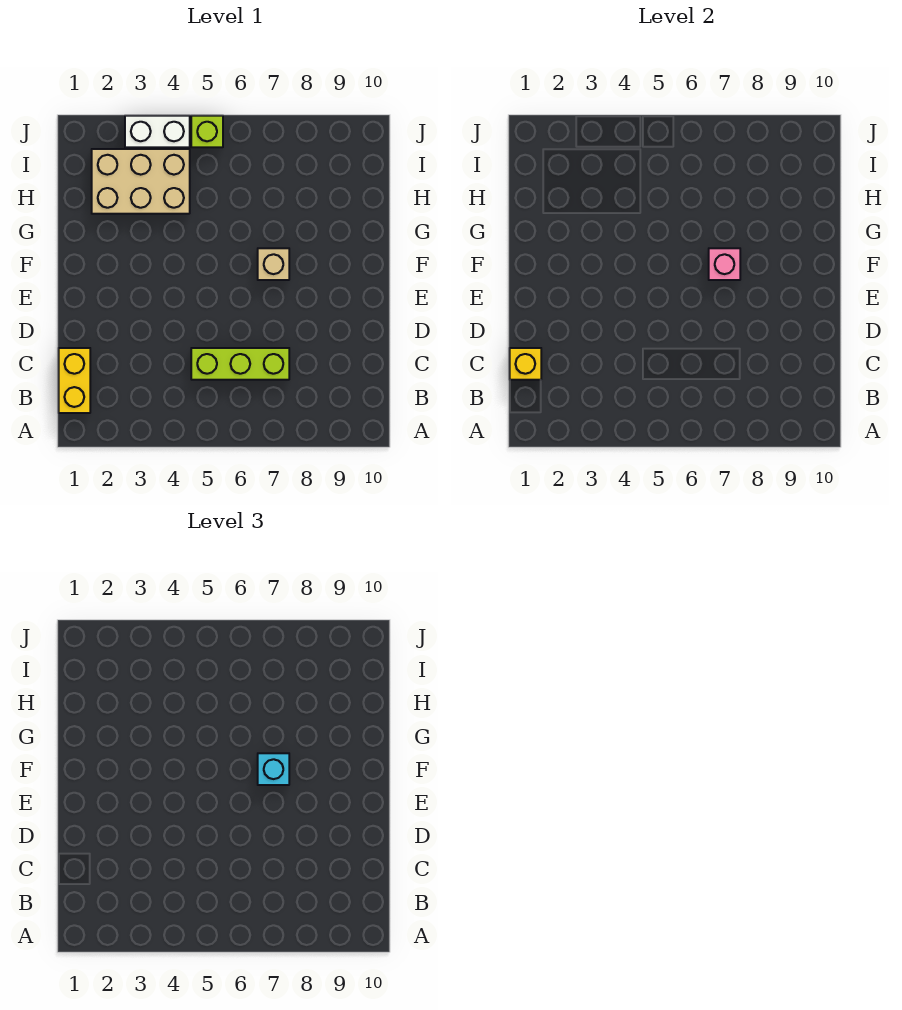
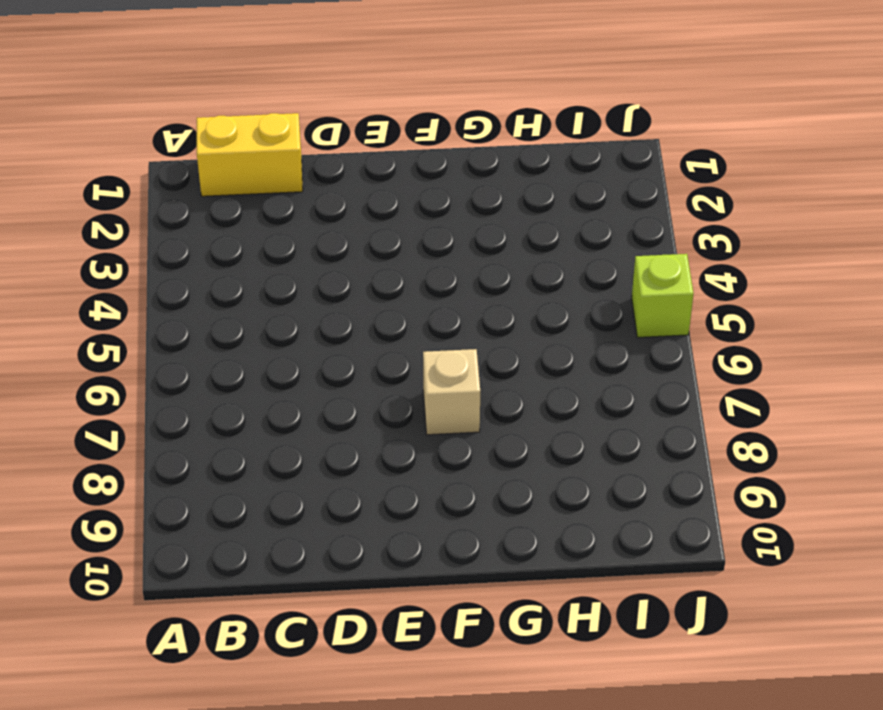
none -> lime brick C5:C7 level 1
none -> tan brick H2:I4 level 1

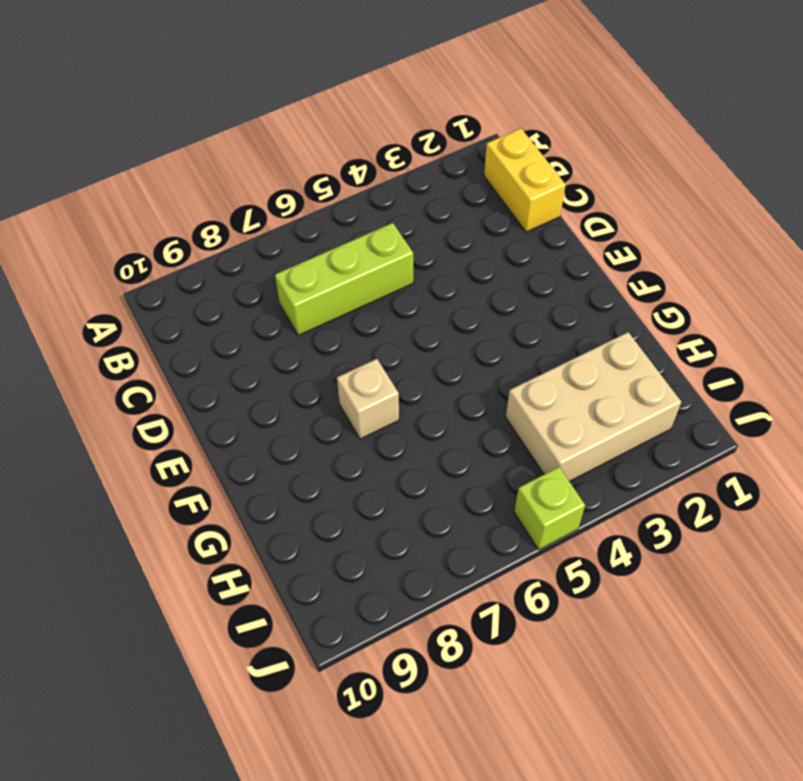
none -> white brick J3:J4 level 1
none -> yellow brick C1 level 2

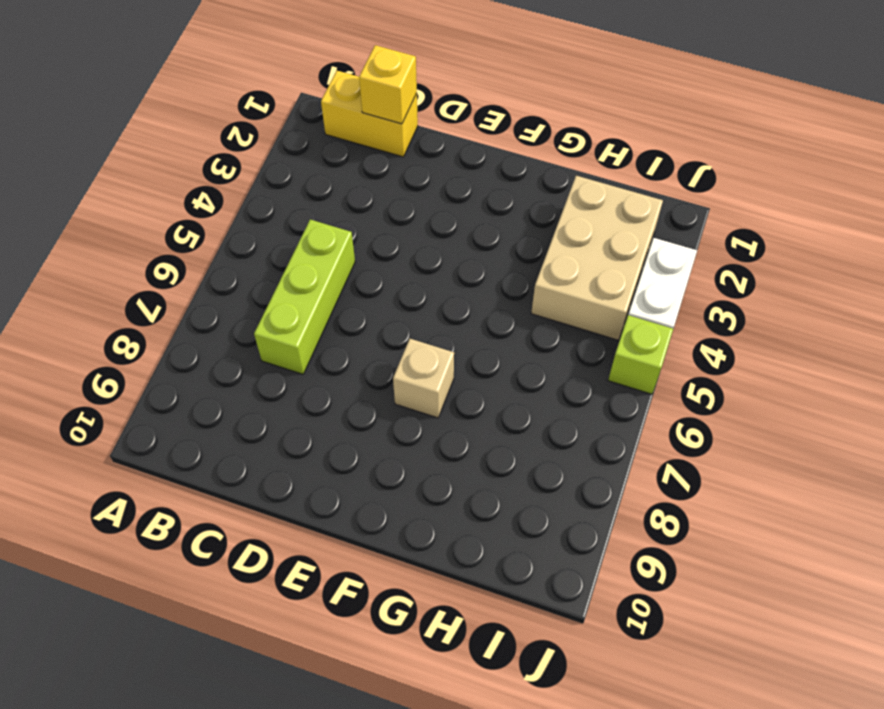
none -> pink brick F7 level 2
none -> cyan brick F7 level 3

